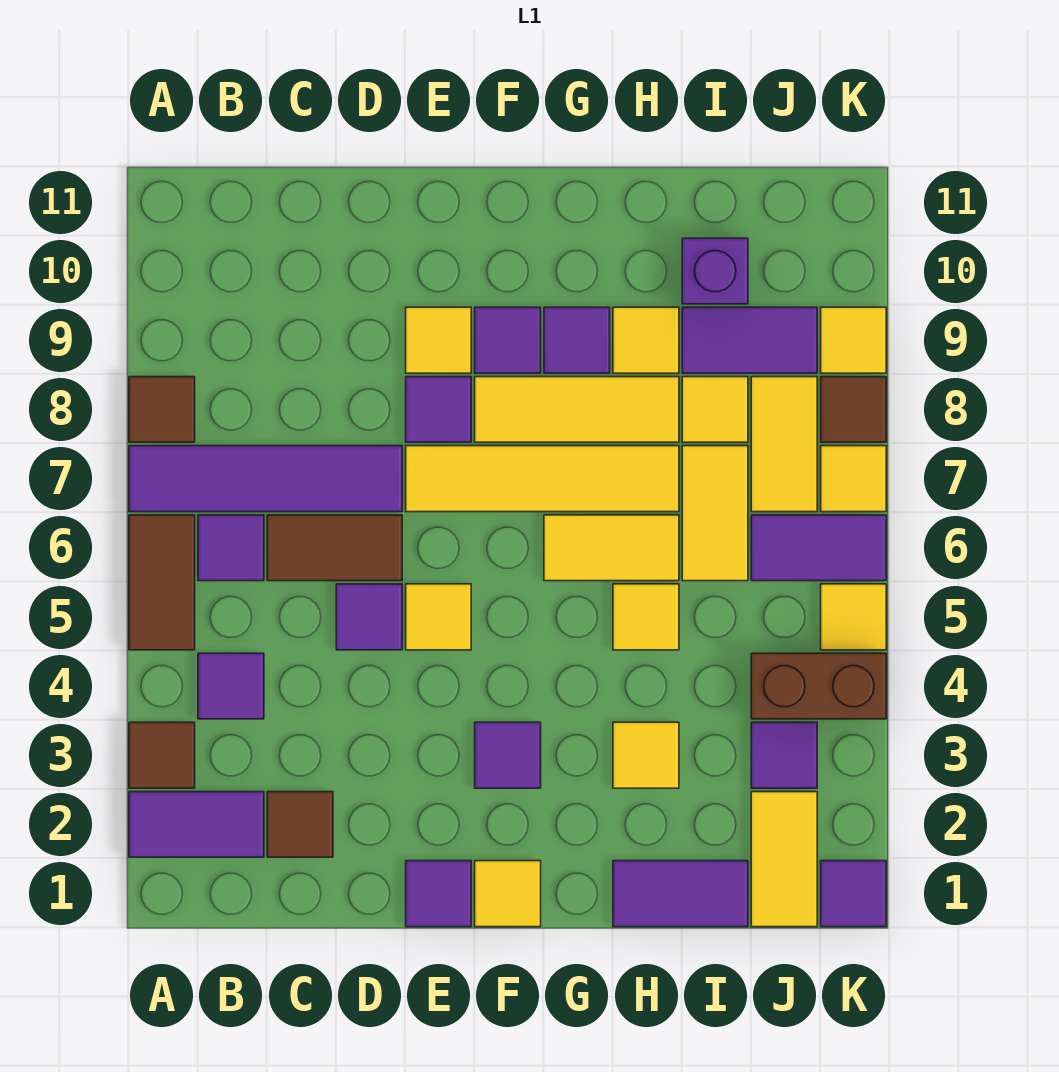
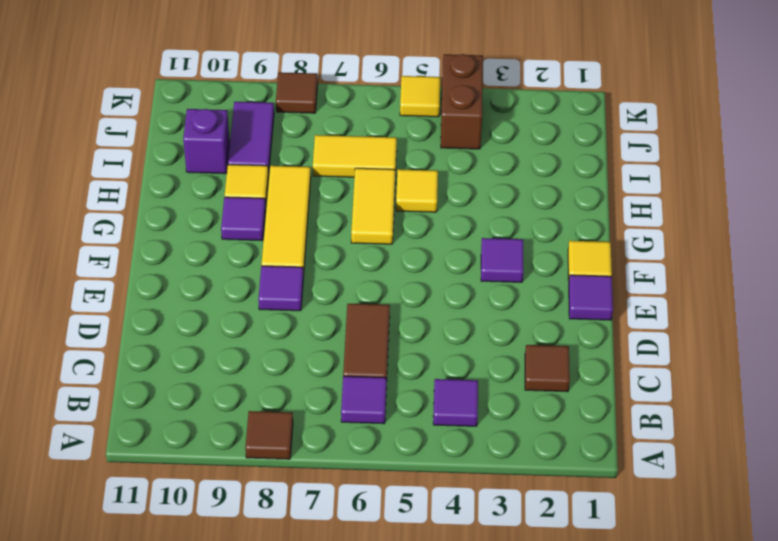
none -> purple tile A2:B2 level 1
none -> brown tile A3 level 1
none -> brown tile A5:A6 level 1
none -> purple tile A7:D7 level 1

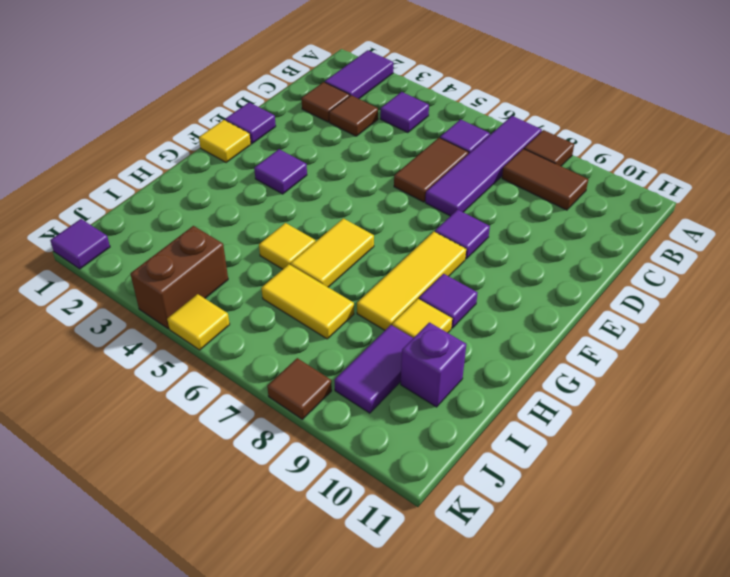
brown tile B8:B9 level 1 -> brown tile A5:A6 level 1
brown tile C3 level 1 -> brown tile A3 level 1
none -> purple tile D5 level 1
none -> yellow tile E5 level 1
none -> yellow tile E7:H7 level 1
none -> yellow tile E9 level 1

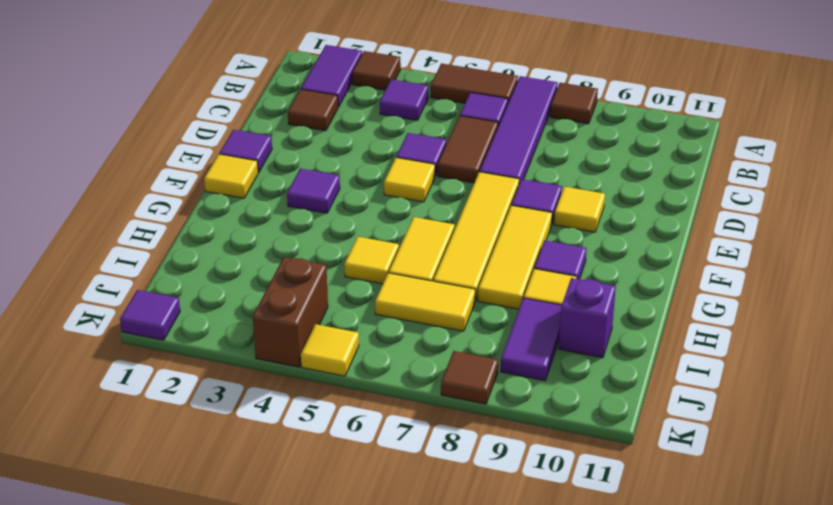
none -> purple tile F9 level 1
none -> purple tile H1:I1 level 1
none -> yellow tile H3 level 1
none -> yellow tile I8 level 1

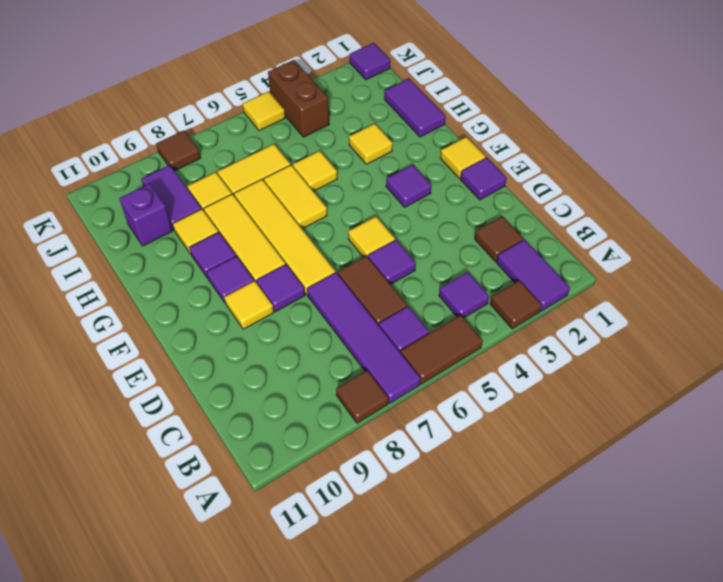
none -> yellow tile J1:J2 level 1
none -> purple tile J3 level 1
none -> purple tile J6:K6 level 1
none -> yellow tile J7:J8 level 1

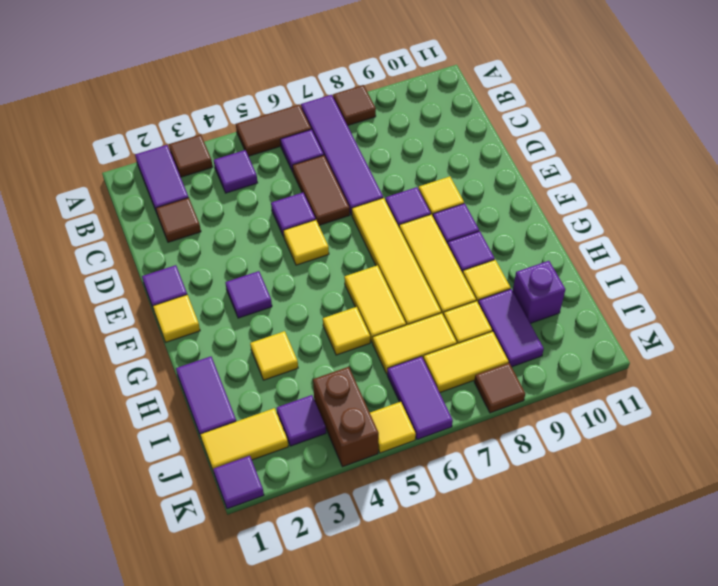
none -> yellow tile K7 level 1
none -> yellow tile K9 level 1

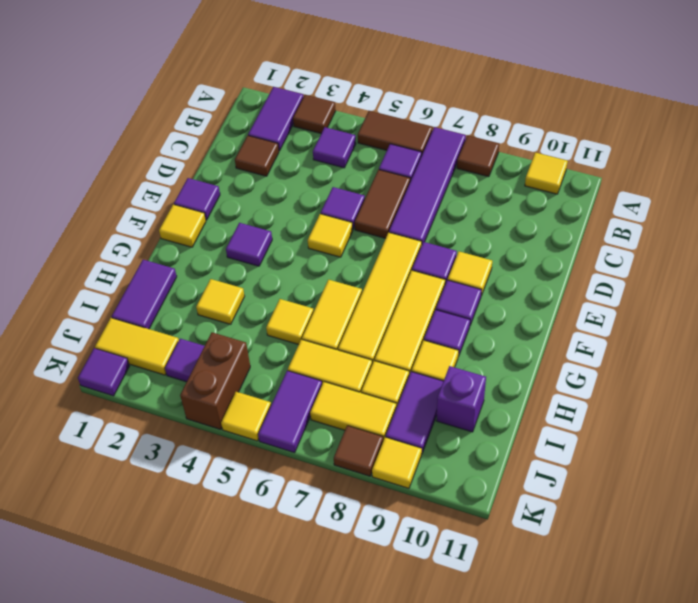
yellow tile A10 level 1 -> yellow tile K7 level 1

